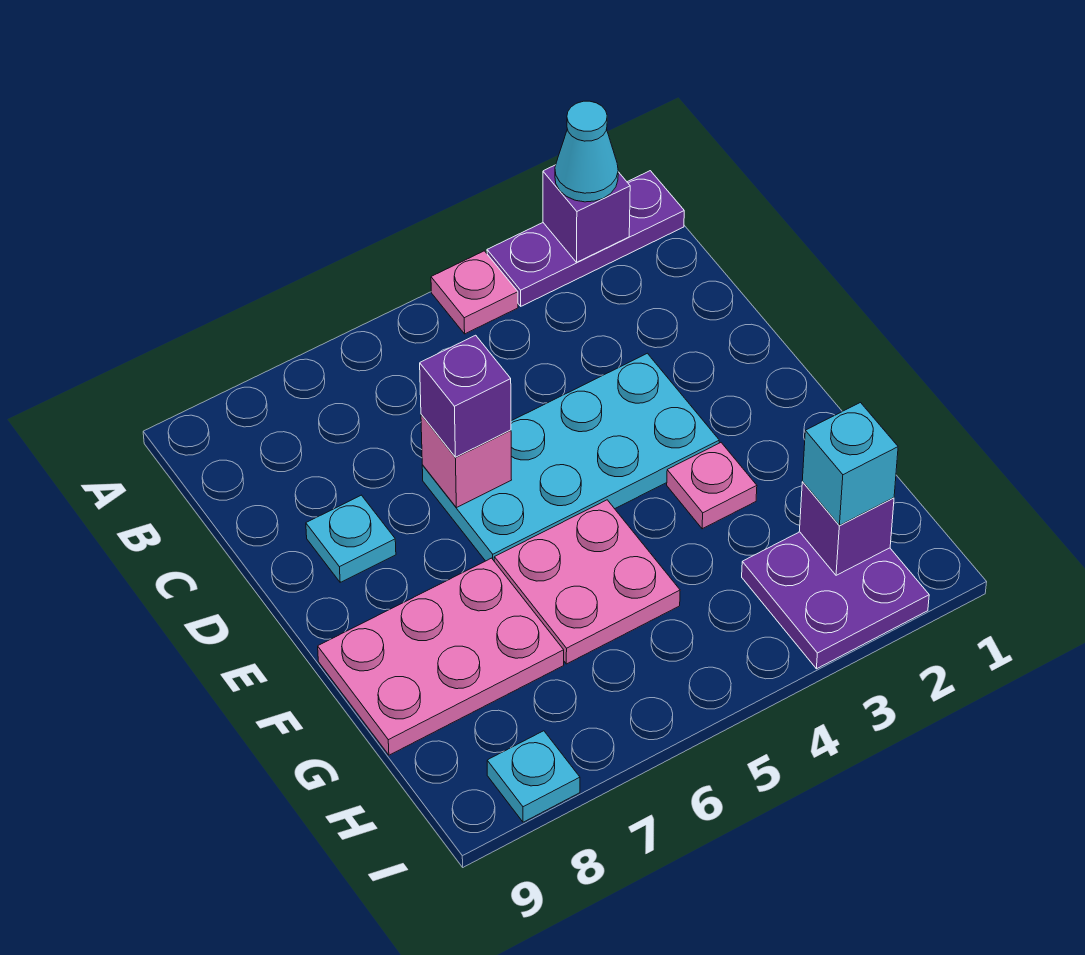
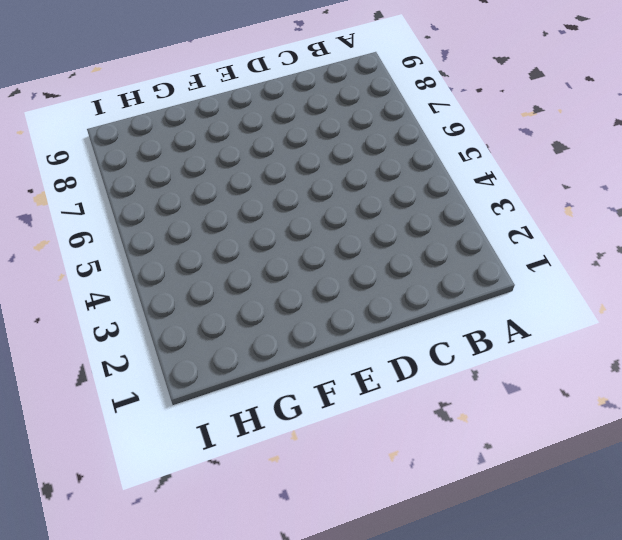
none -> purple plate A1:A3 level 1
none -> pink plate A4 level 1
none -> cyan plate D3:E6 level 1

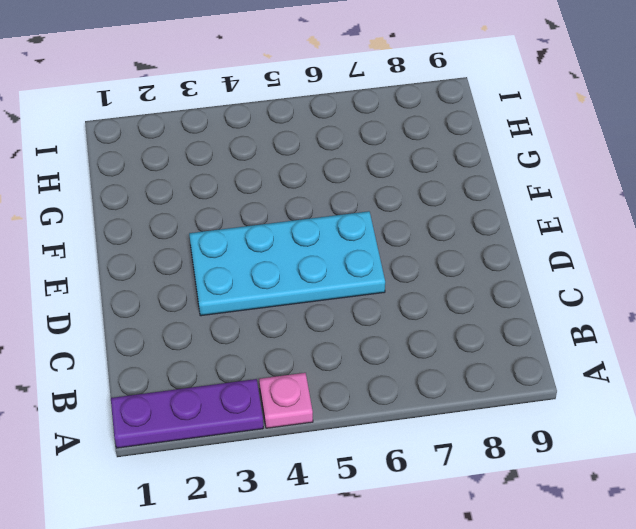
none -> cyan plate D8 level 1
none -> pink plate F3 level 1
none -> pink plate F5:G6 level 1

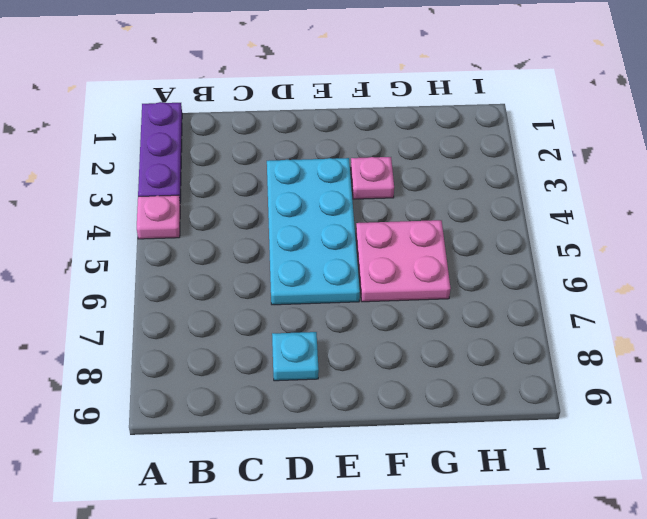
none -> pink plate F7:G9 level 1
none -> purple plate H2:I3 level 1
none -> cyan plate I8 level 1

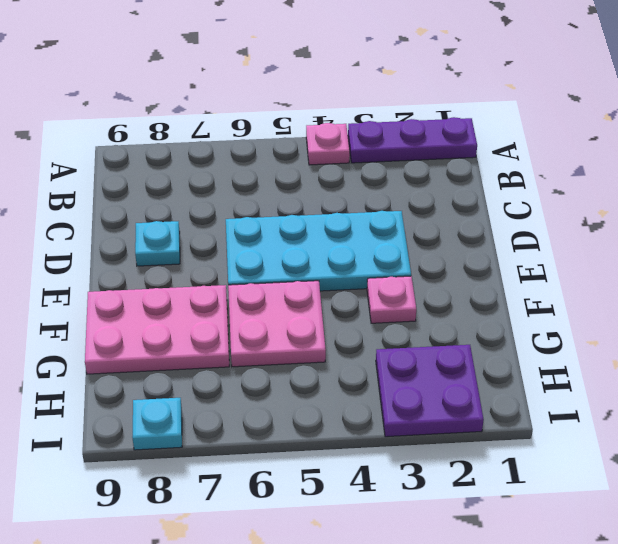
none -> purple brick A2 level 2
none -> pink brick D6 level 2
none -> purple brick H2 level 2

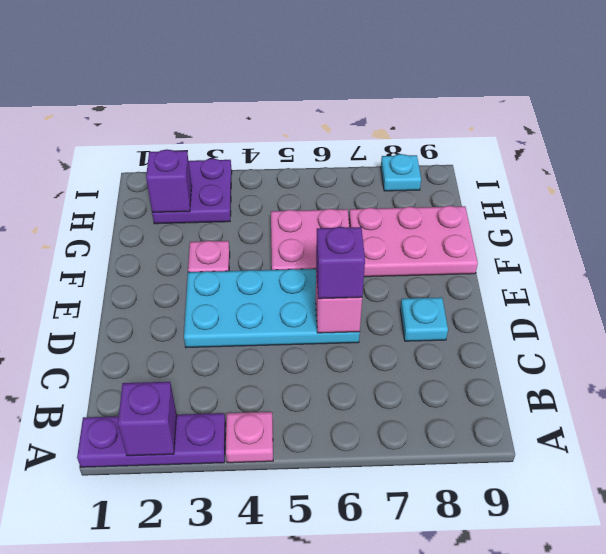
none -> cyan cone A2 level 3
none -> cyan brick H2 level 3

